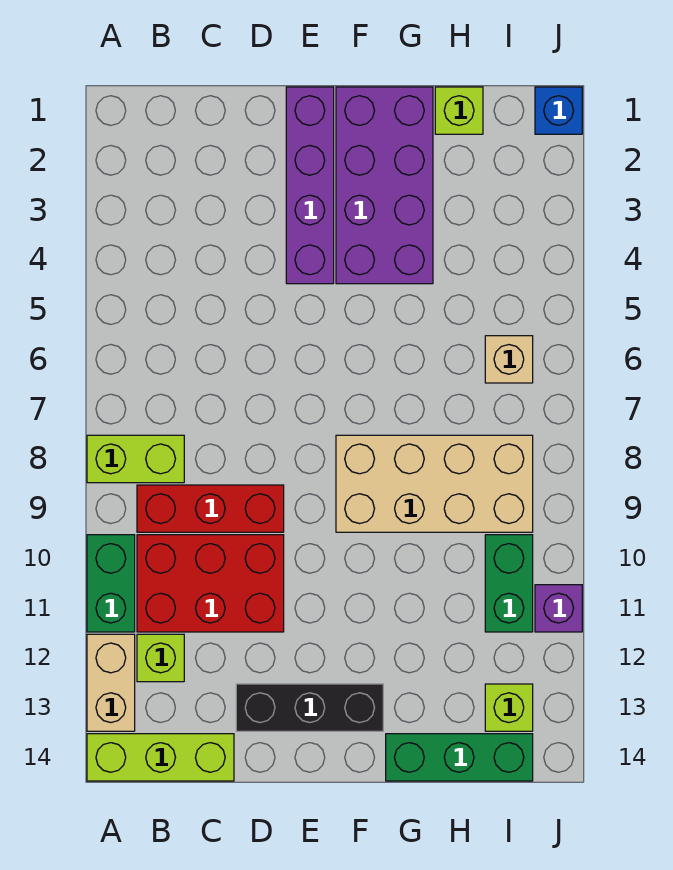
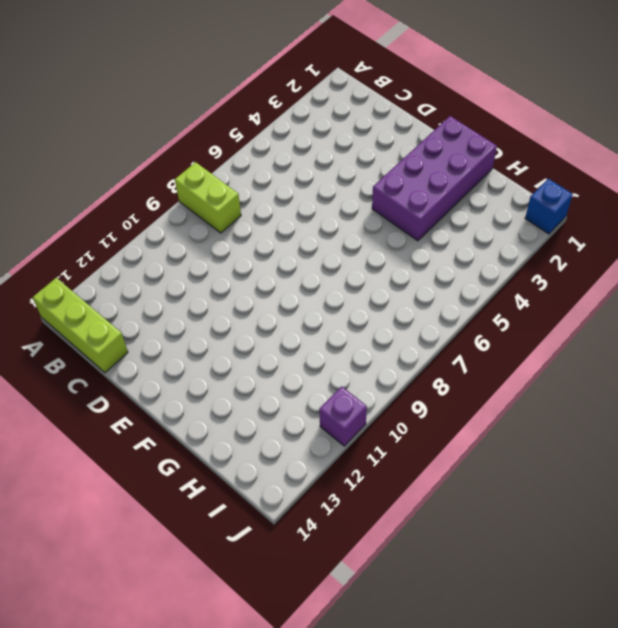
none -> green brick A10:A11 level 1
none -> tan brick A12:A13 level 1
none -> red brick B9:D9 level 1

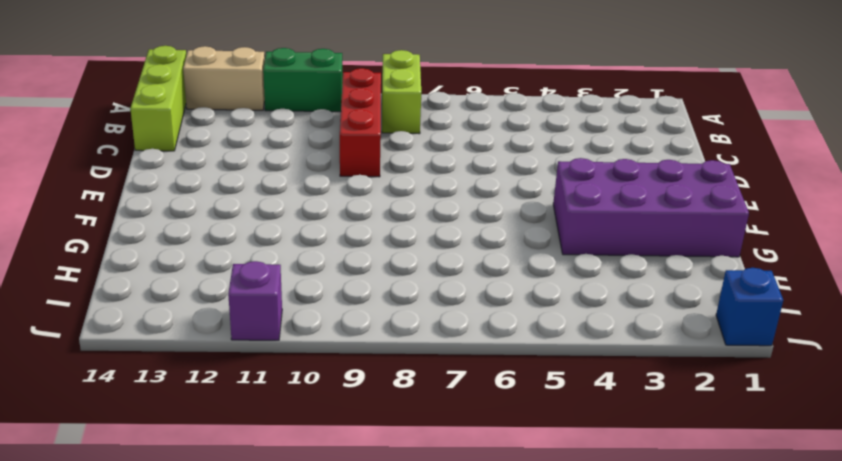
none -> red brick B10:D11 level 1
none -> lime brick B12 level 1
none -> black brick D13:F13 level 1

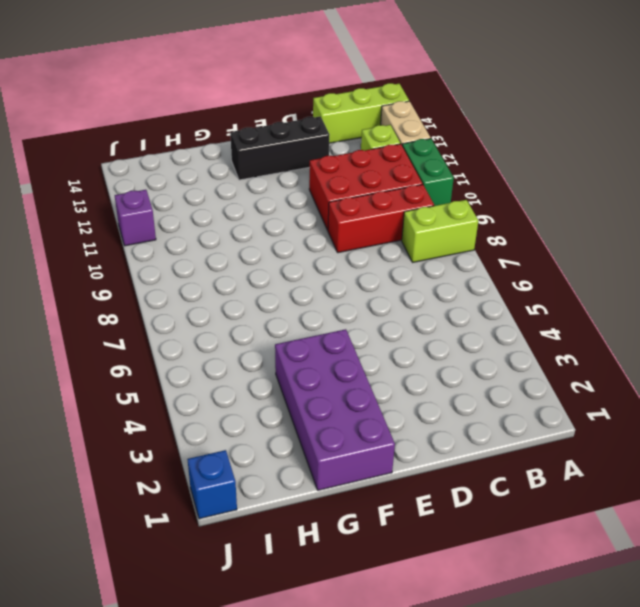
none -> purple brick E1:E4 level 1
none -> tan brick F8:I9 level 1
none -> green brick G14:I14 level 1

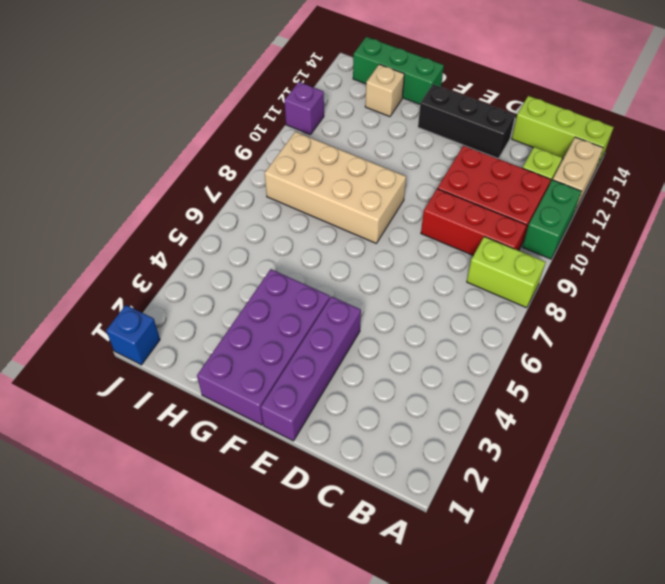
tan brick H13 level 1 -> tan brick I6 level 1
none -> lime brick H1 level 1
none -> green brick I10:I11 level 1
none -> lime brick I13 level 1

